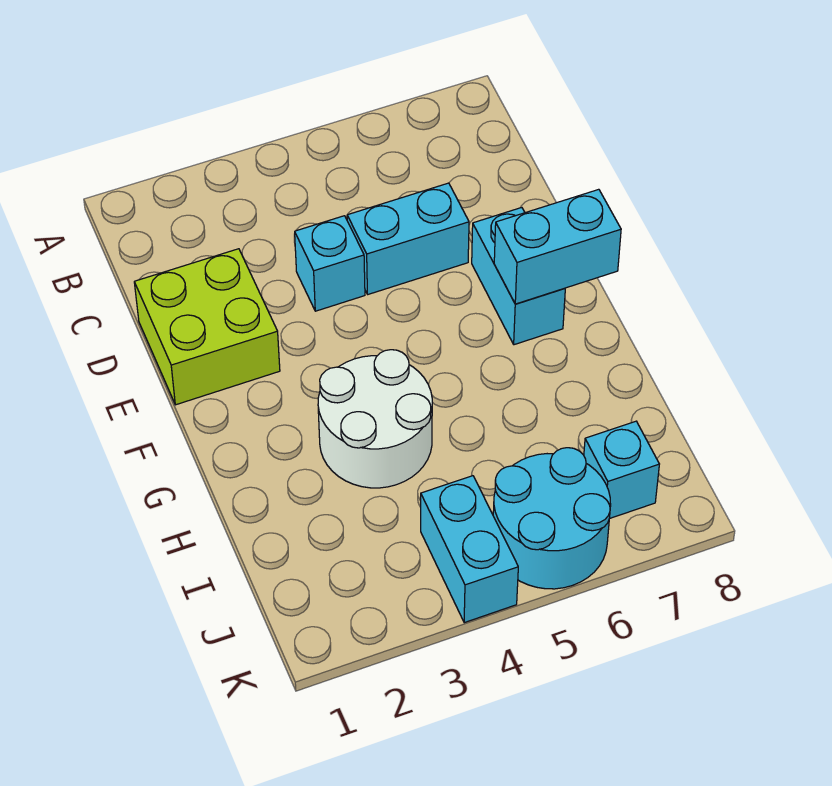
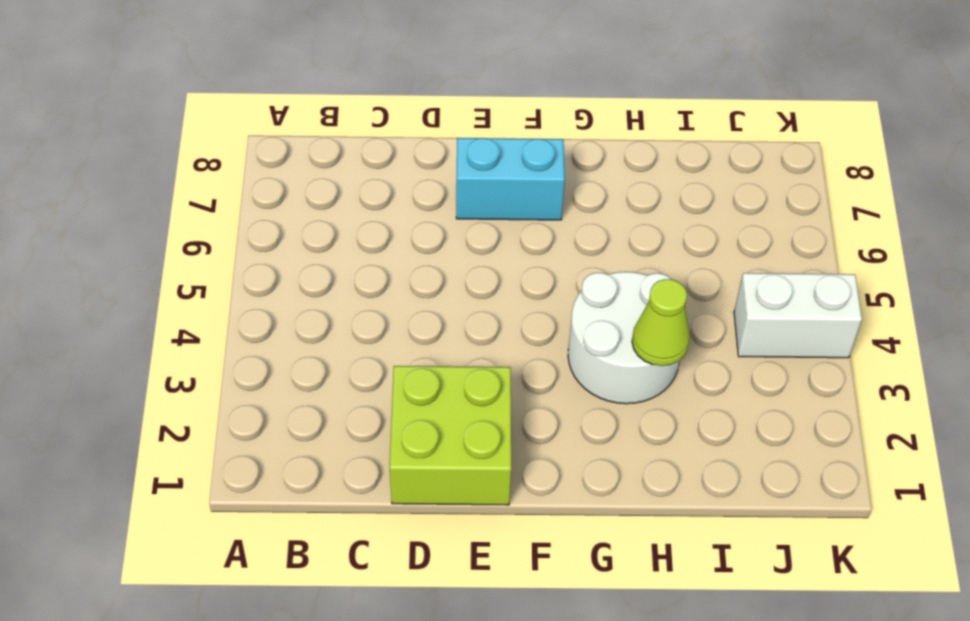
lime cone H3 level 2 -> none
white brick J4:K4 level 1 -> cyan brick J4:K4 level 1
none -> cyan brick D4 level 1
none -> cyan brick D5:D6 level 1

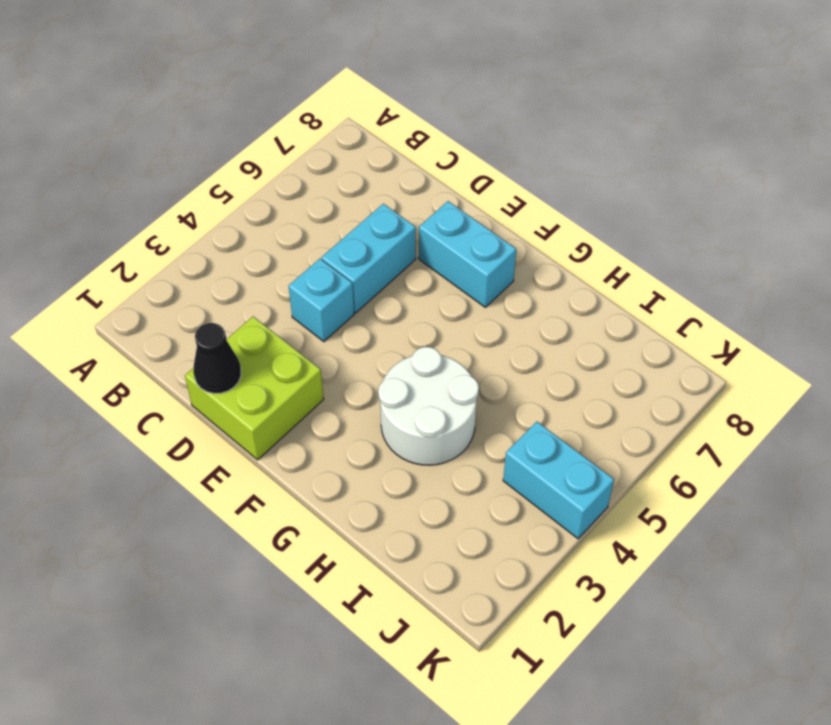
black cone D1 level 2 -> none
none -> cyan round brick J5:K6 level 1
none -> cyan brick J7 level 1

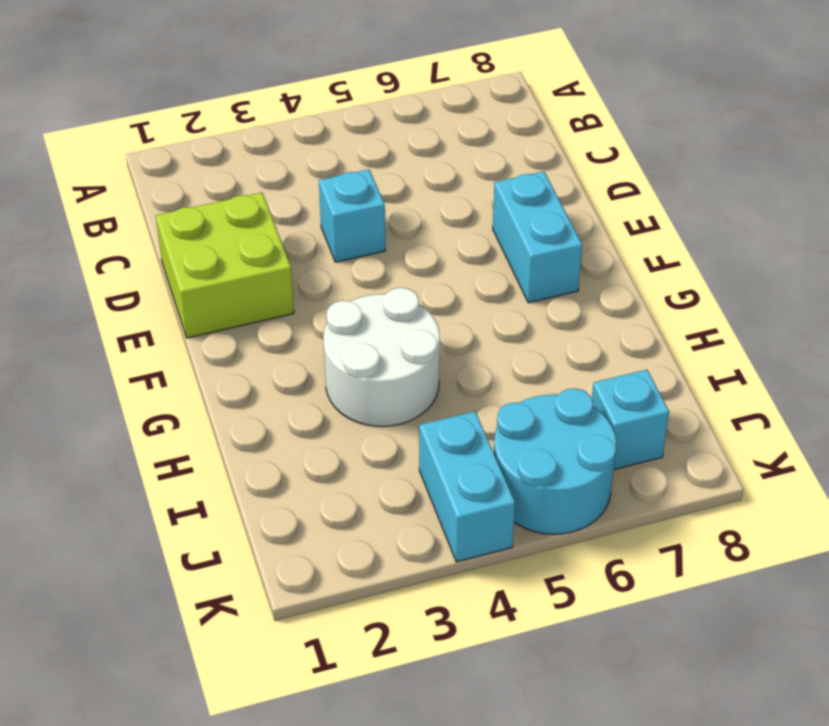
none -> cyan brick D5:D6 level 1
none -> cyan brick F7:F8 level 2

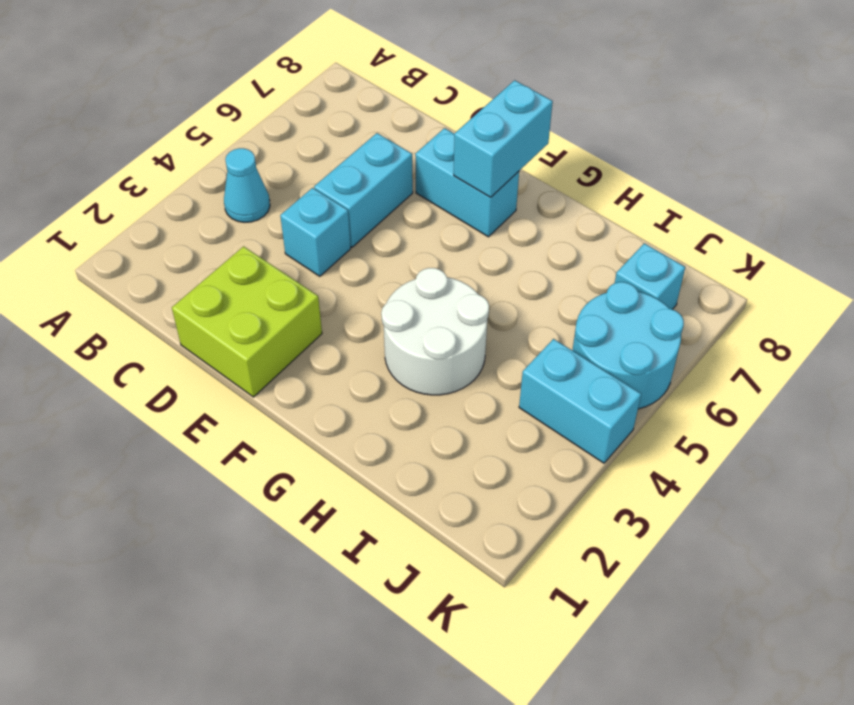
cyan cone B4 level 1 -> none

